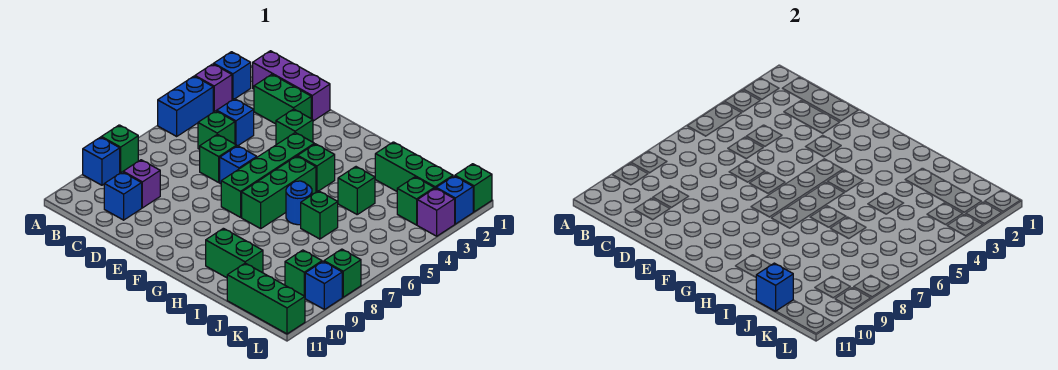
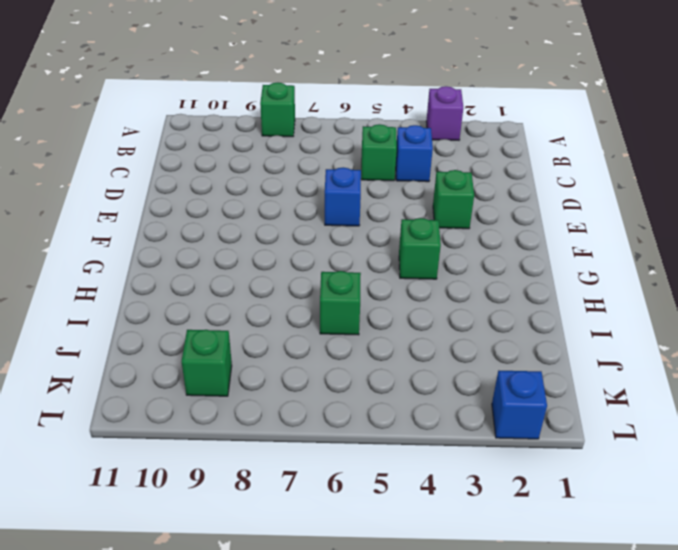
none -> blue brick A2 level 1
none -> blue brick A4:A5 level 1
none -> blue brick A9 level 1
none -> purple brick B1:D1 level 1

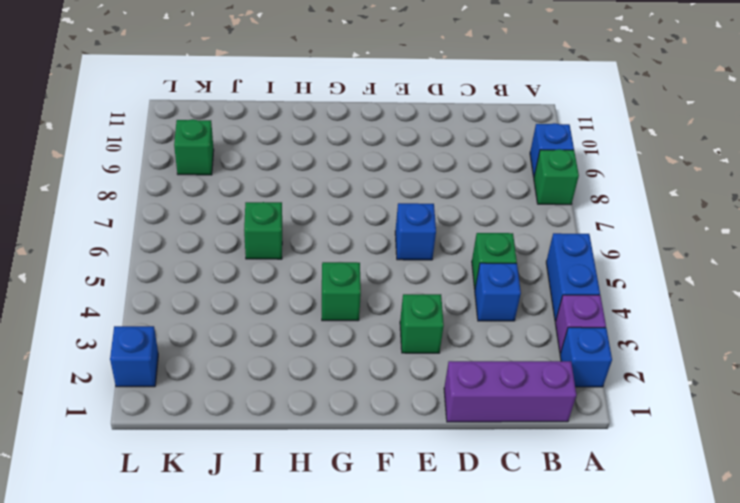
none -> green brick C2:D2 level 1
none -> purple brick C9 level 1
none -> blue brick C10 level 1
none -> green brick D6 level 1

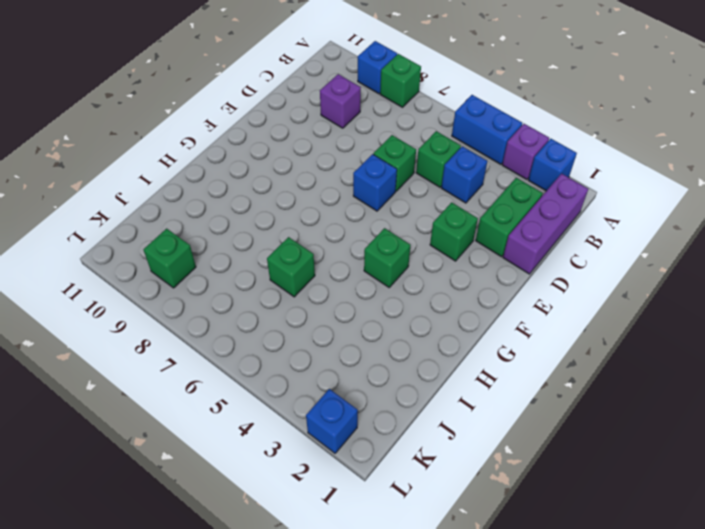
none -> blue brick C10 level 1
none -> green brick F4:F7 level 1
none -> green brick G5:G7 level 1
none -> blue round brick H6 level 1

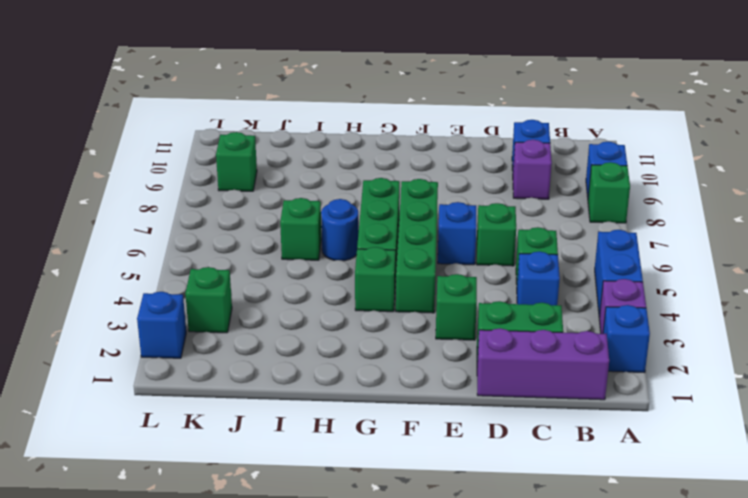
none -> green brick H10:I10 level 1
none -> green brick I2:K2 level 1
none -> green brick I4 level 1
none -> green brick J11:L11 level 1

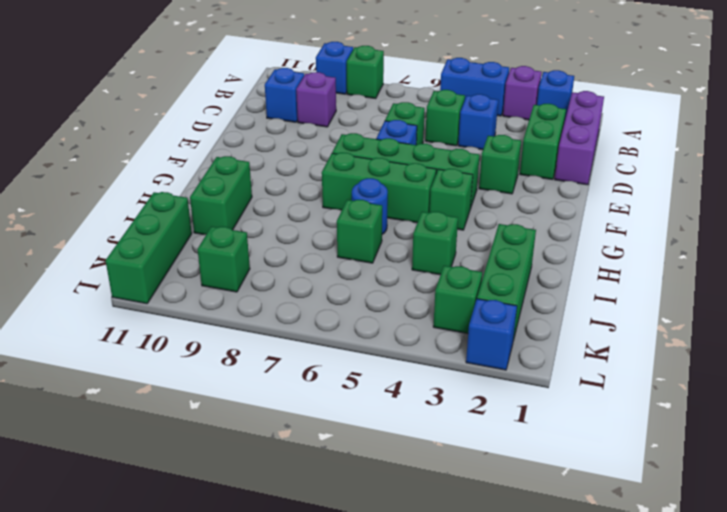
none -> green brick L1 level 1
none -> purple brick L3 level 1
none -> green brick L8 level 1
none -> blue brick L9 level 1

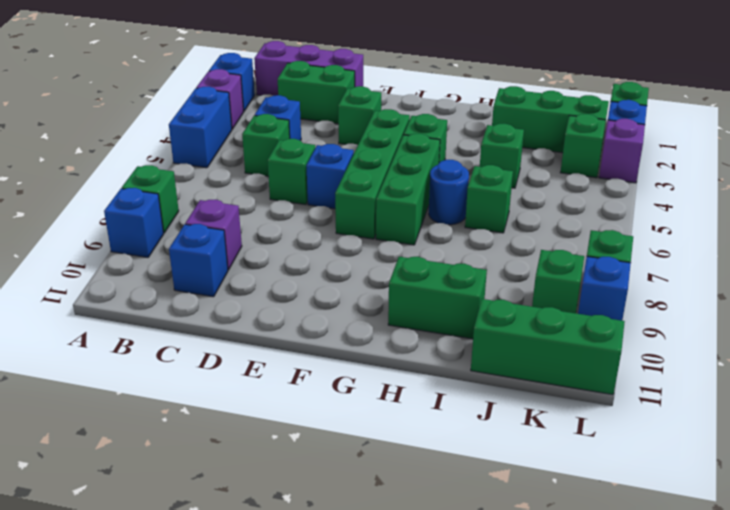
none -> blue brick J11 level 2

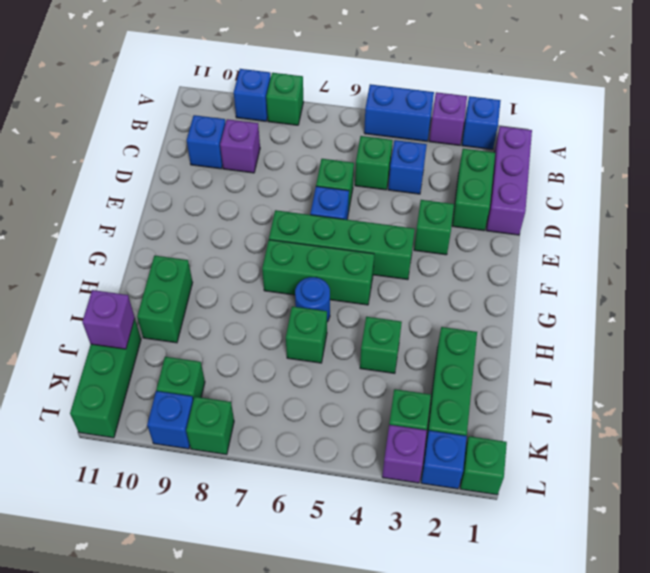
purple brick J11 level 2 -> blue brick J11 level 2
none -> green brick G4 level 1

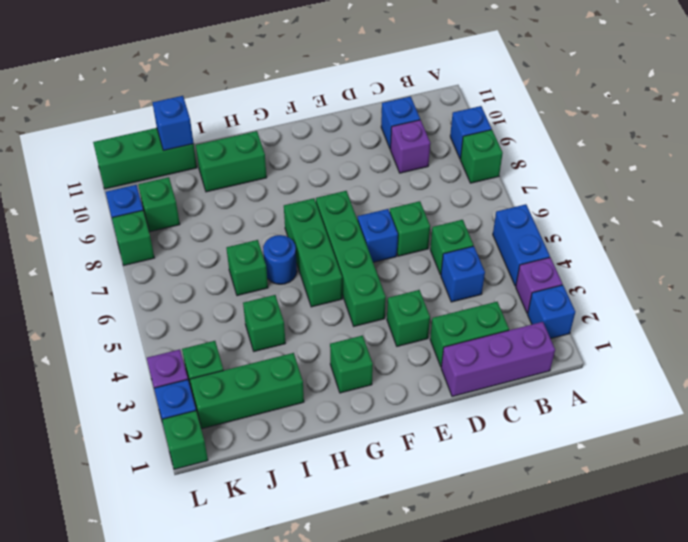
green brick G2 level 1 -> green brick G4 level 1

